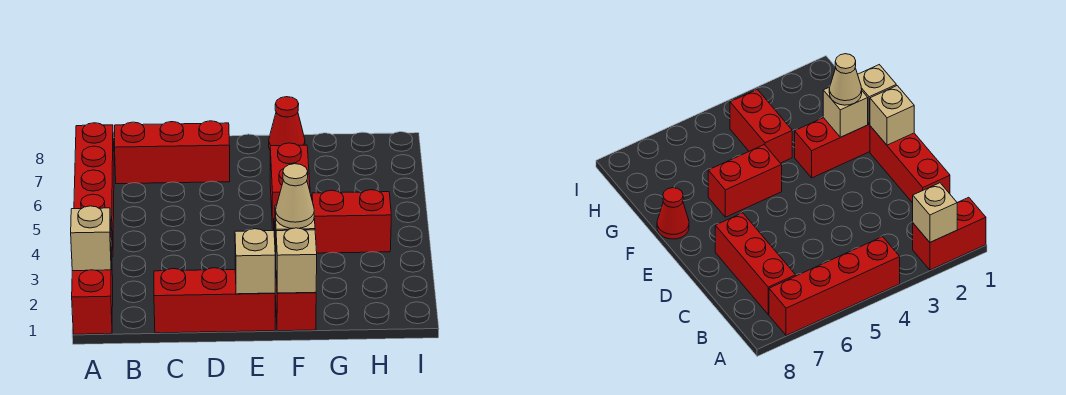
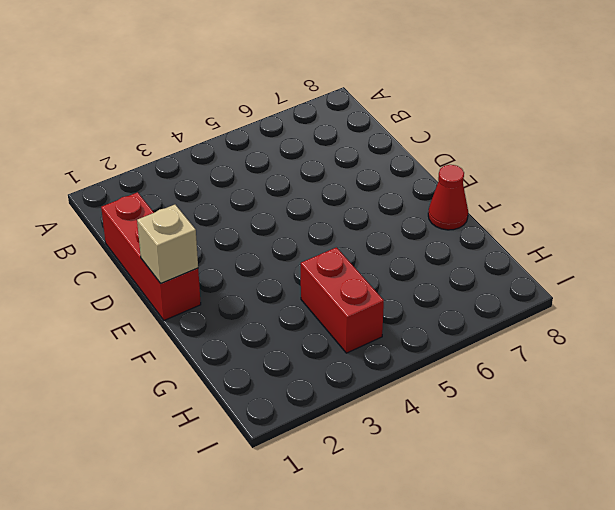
none -> red brick A1:A2 level 1
none -> red brick A4:A7 level 1
none -> red brick B7:D7 level 1

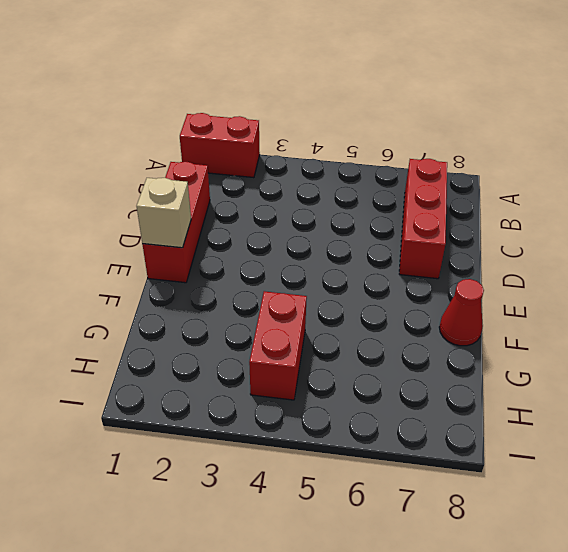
none -> red brick A4:A7 level 1
none -> red brick F1:F3 level 1
none -> red brick F5:F6 level 1

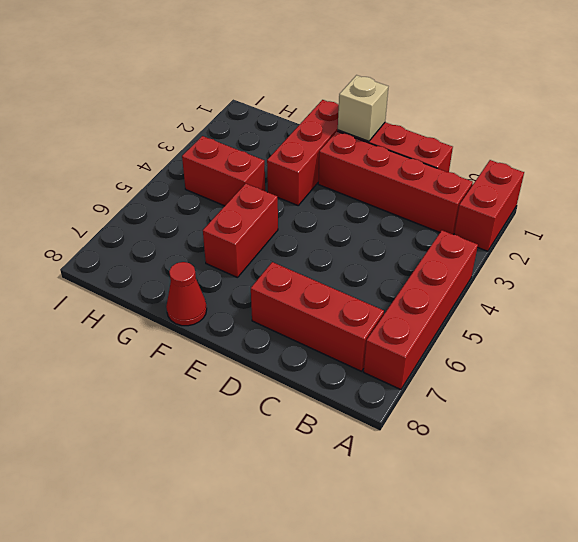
red brick B2:E2 level 1 -> none
none -> tan brick A2 level 2
none -> tan brick F1 level 2
none -> tan brick F2 level 2

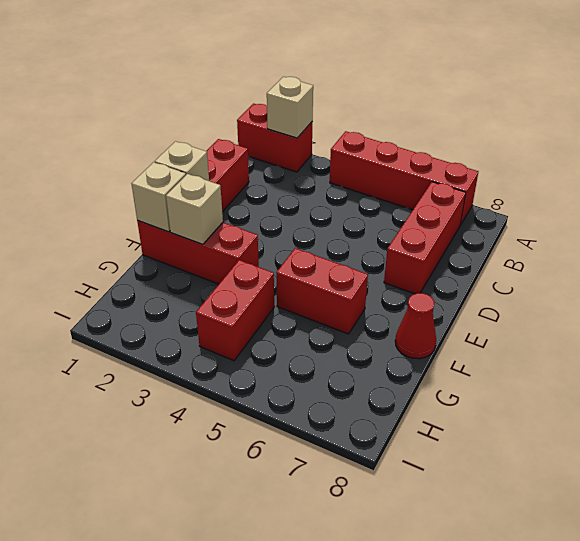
none -> tan cone F2 level 3

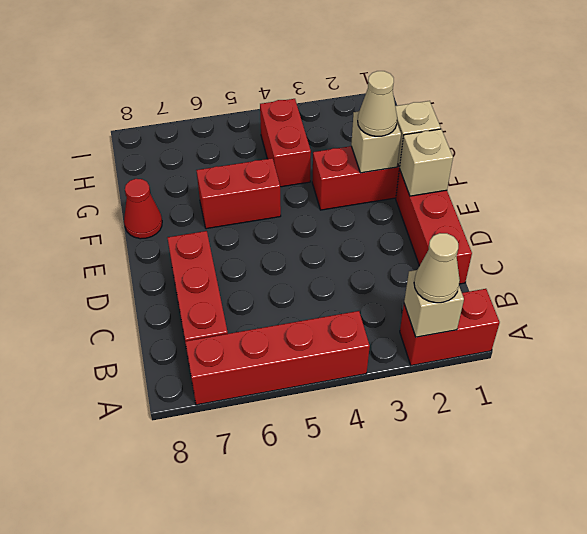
tan cone A2 level 3 -> none

